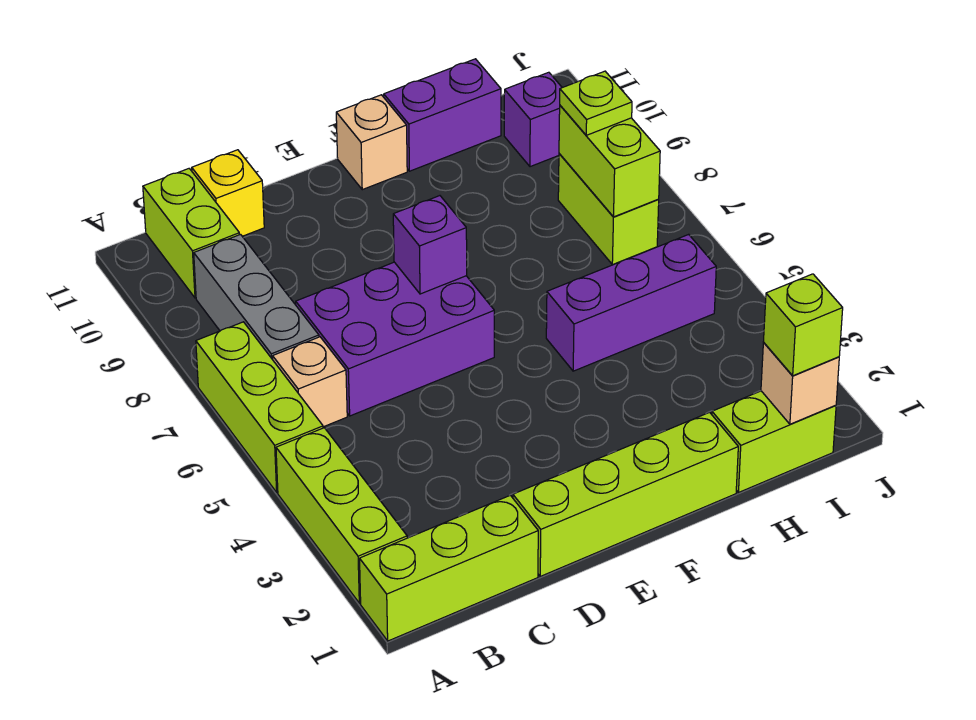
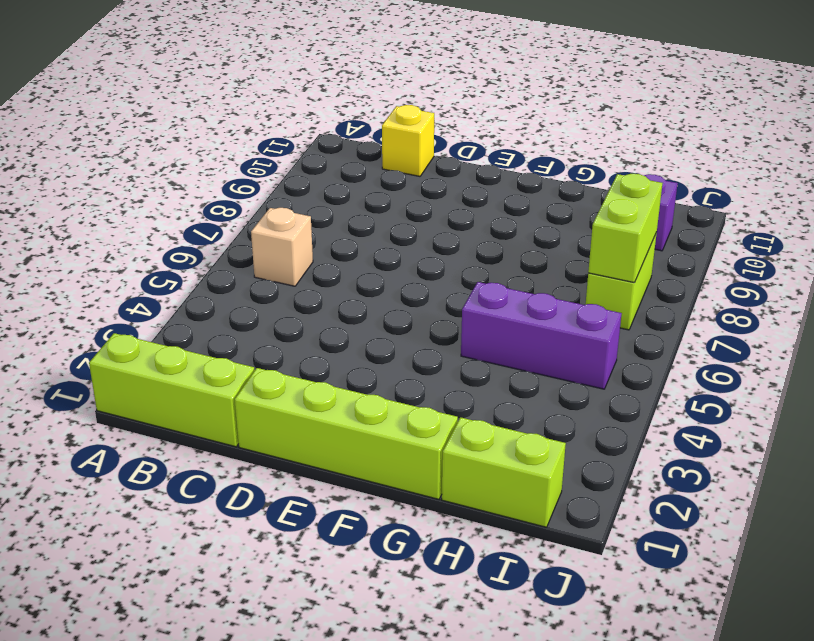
none -> lime brick A2:A4 level 1
none -> lime brick A5:A7 level 1
none -> grey brick B7:B9 level 1

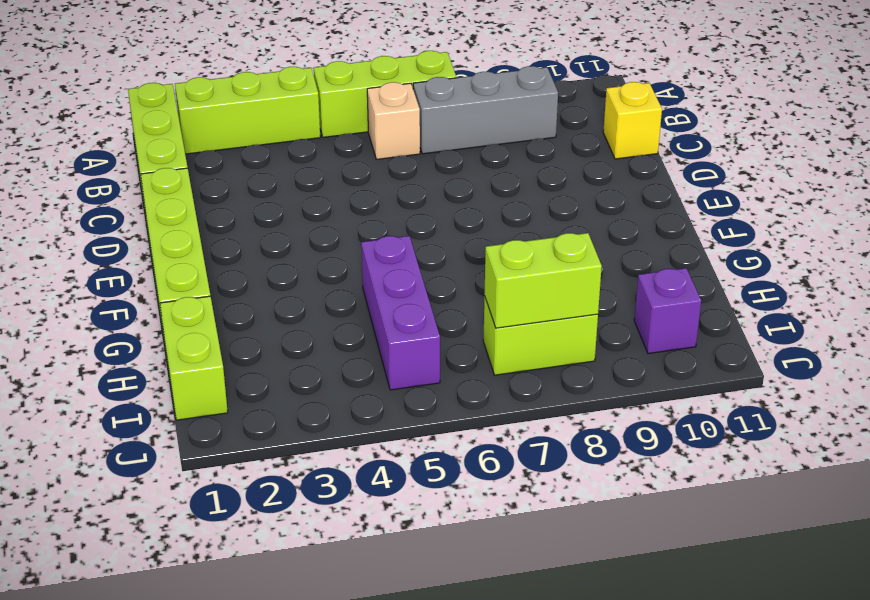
none -> lime brick B10:B11 level 1
none -> purple brick C6:E7 level 1
none -> tan brick F11 level 1

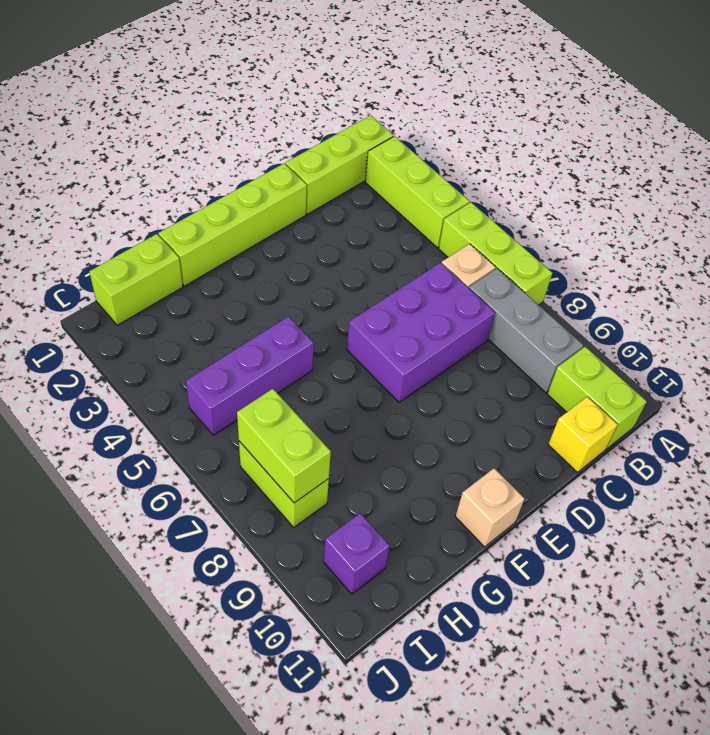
none -> purple brick G11:H11 level 1
none -> purple brick E7 level 2
none -> tan brick I1 level 2

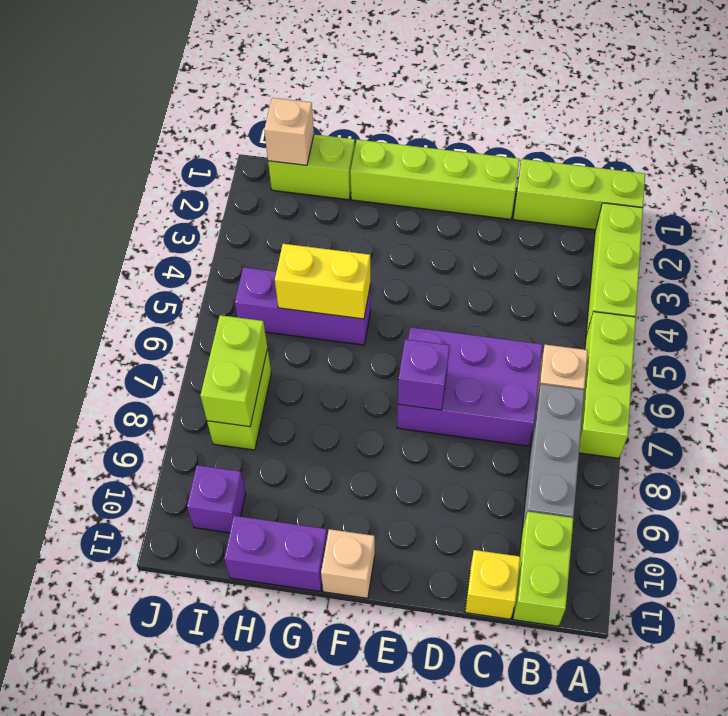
yellow brick G5:H5 level 2 -> none
none -> lime brick I1 level 3
none -> lime plate I8 level 3

